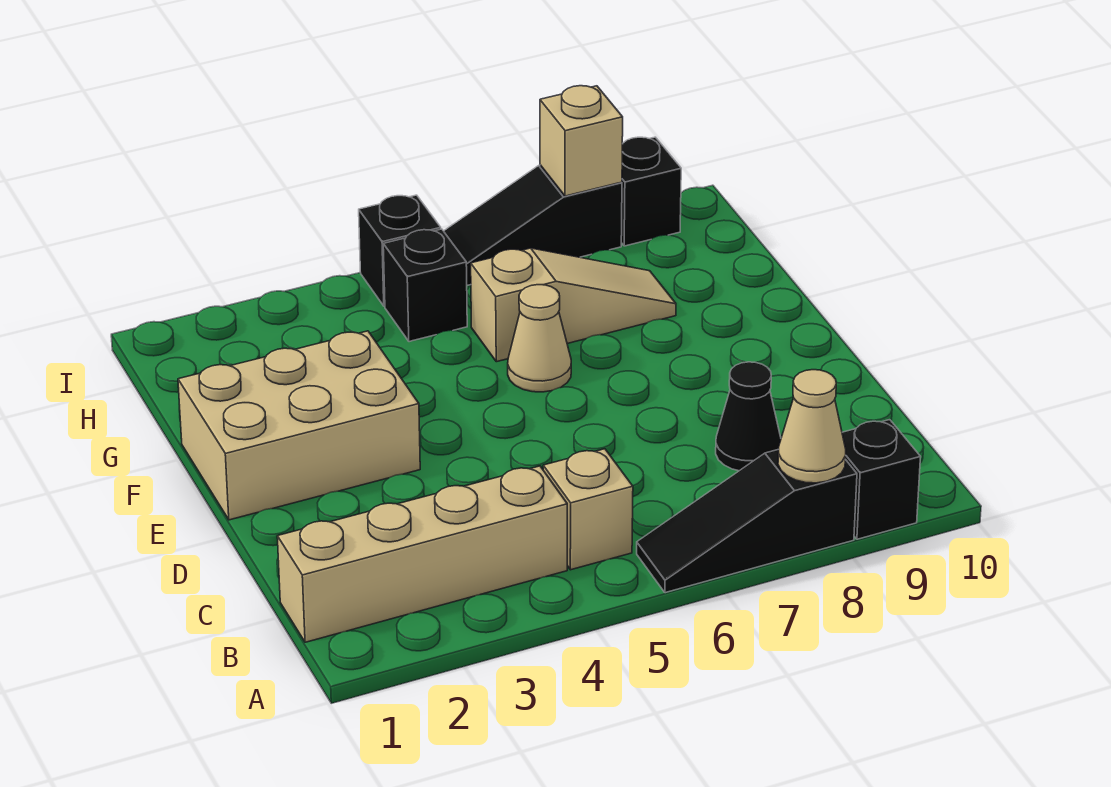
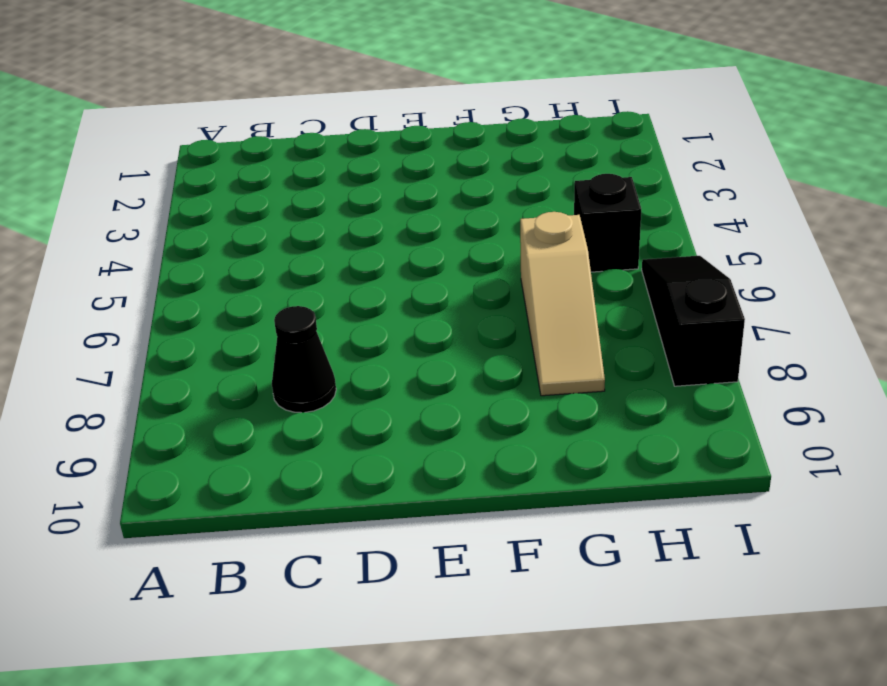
none -> black slope A6:A8 level 1 top 8
none -> black brick A9 level 1
none -> tan brick B1:B4 level 1

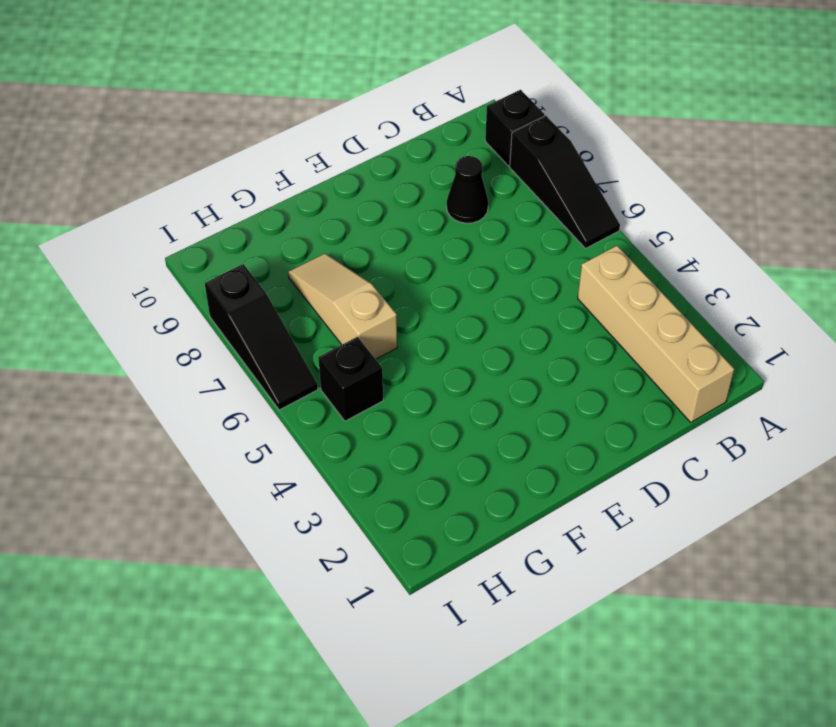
none -> tan brick B5 level 1
none -> tan brick E1:F3 level 1
none -> tan cone F6 level 1

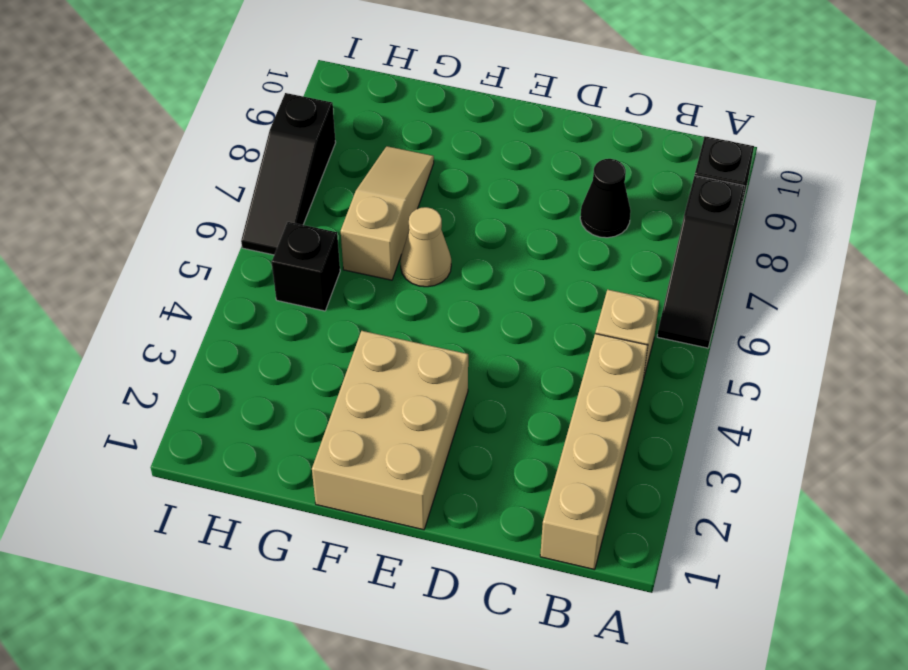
none -> black brick I5 level 1
none -> black brick I9 level 1
none -> tan cone A8 level 2

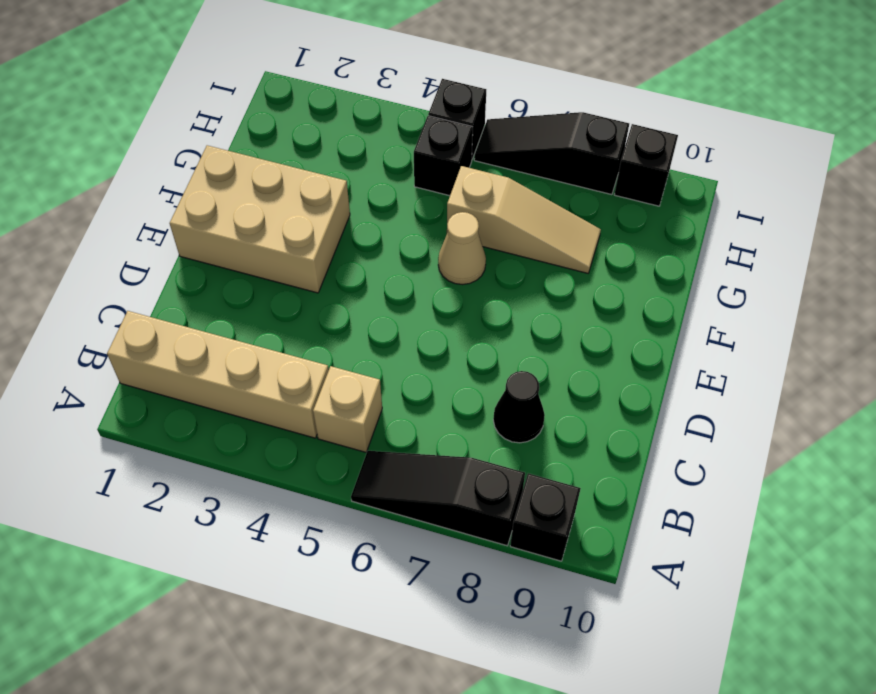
none -> tan cone A8 level 2
none -> tan brick I8 level 2

